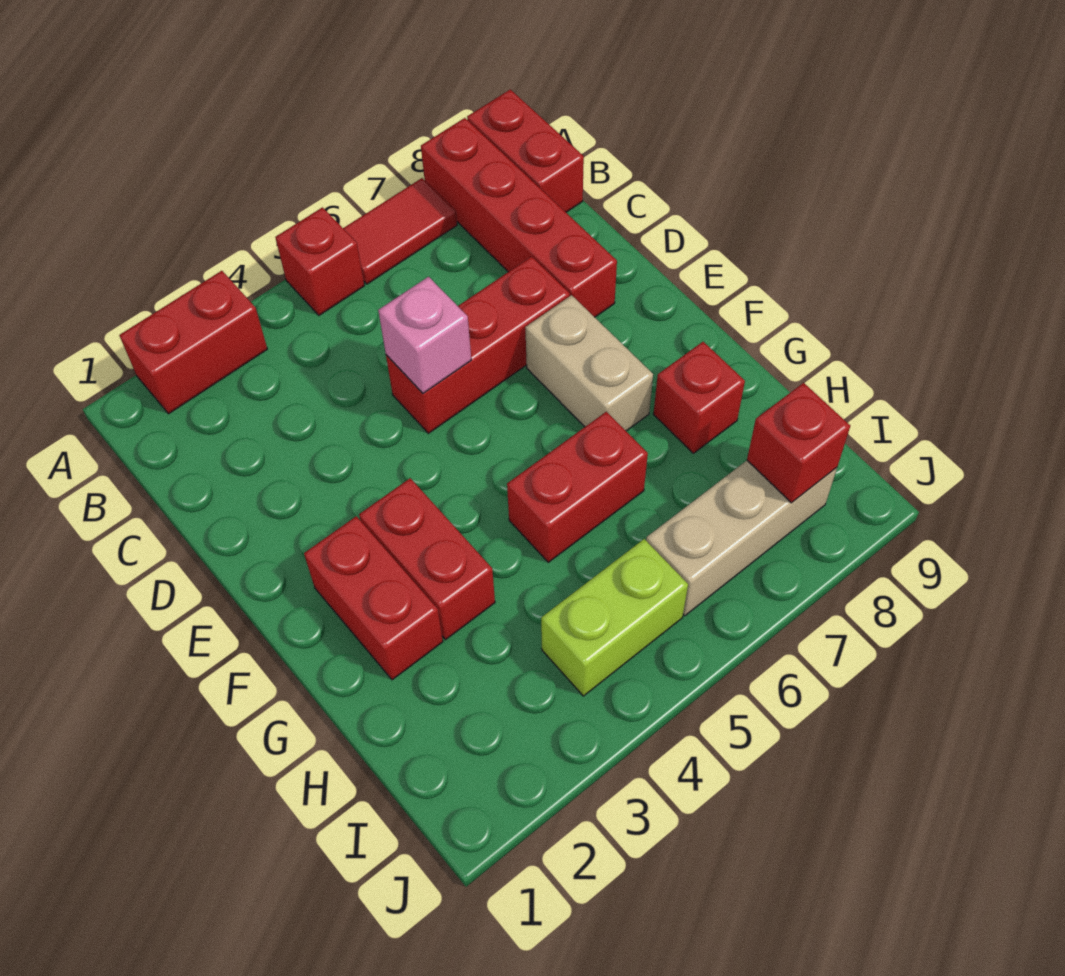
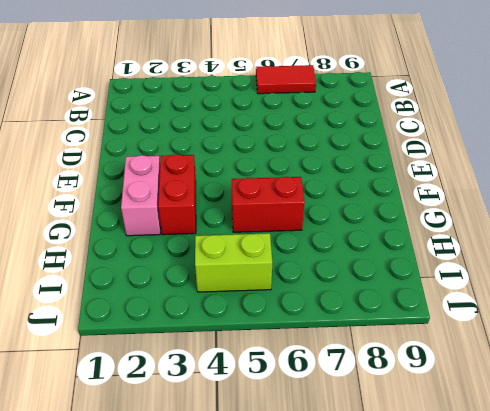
pink brick F2:G2 level 1 -> red brick F2:G2 level 1
none -> red brick A2:A3 level 1
none -> red brick A5 level 1
none -> red brick A8:D8 level 1

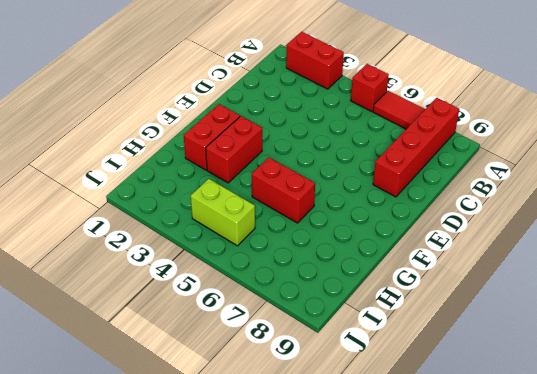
none -> red brick A9:B9 level 1
none -> red brick D5:D7 level 1
none -> tan brick E7:F7 level 1

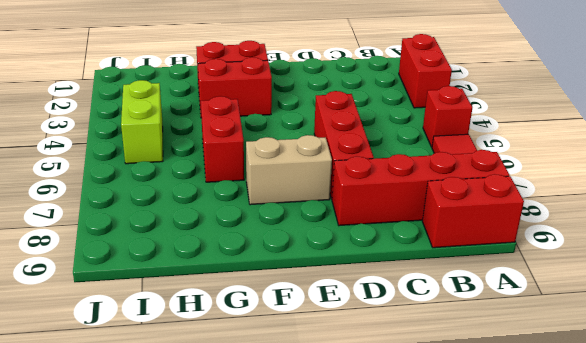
none -> red brick G8 level 1
none -> tan brick I6:I8 level 1
none -> pink brick D5 level 2

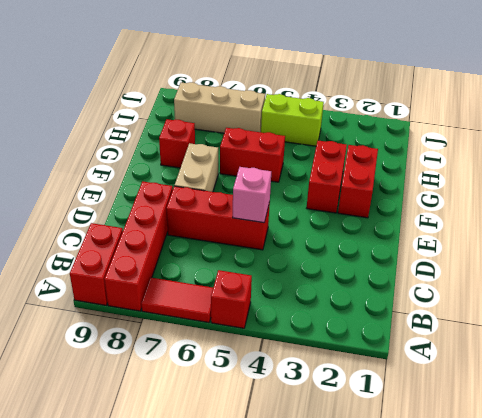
none -> red brick A2:A3 level 1
none -> red brick I8 level 2

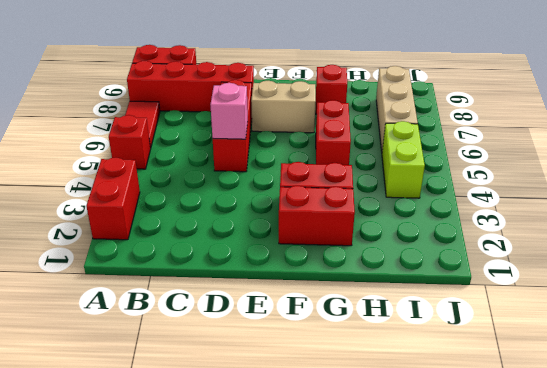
none -> red brick I8 level 2

